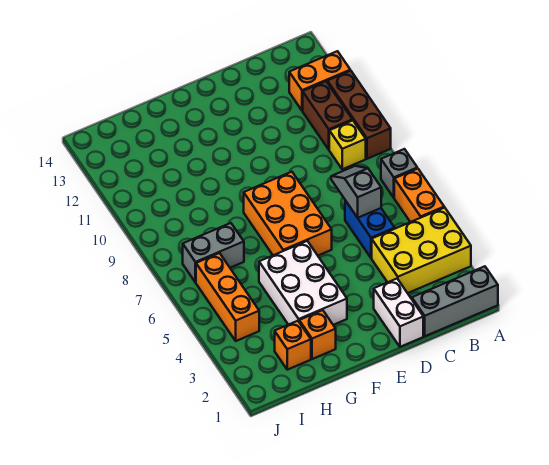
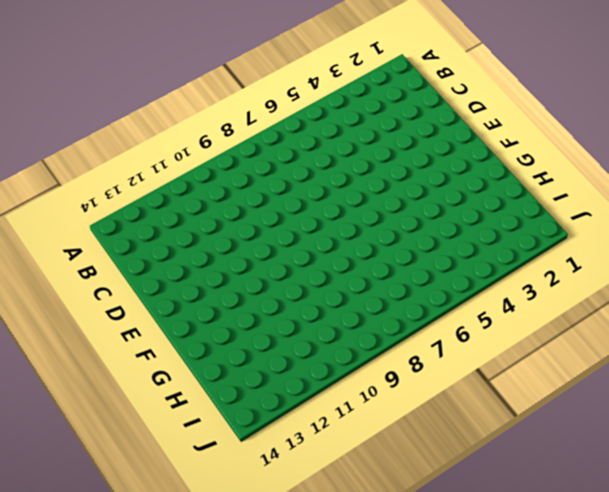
none -> grey brick A1:C1 level 1
none -> yellow brick A3:C4 level 1
none -> orange brick A5:A6 level 1

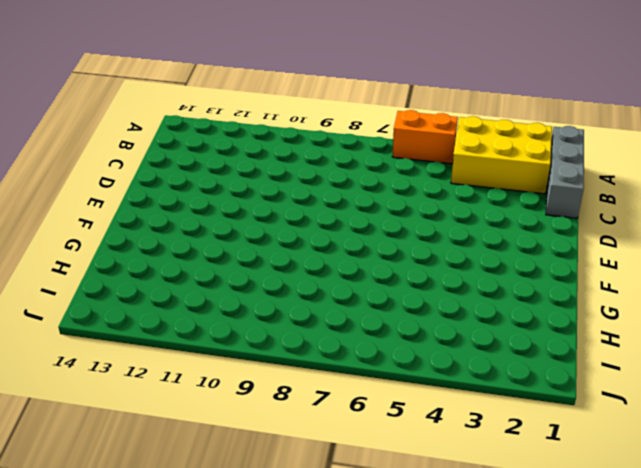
yellow brick A2:B4 level 1 -> yellow brick A3:C4 level 1
none -> grey brick A7 level 1
none -> brown brick A9:A11 level 1
none -> orange brick A12:B12 level 1

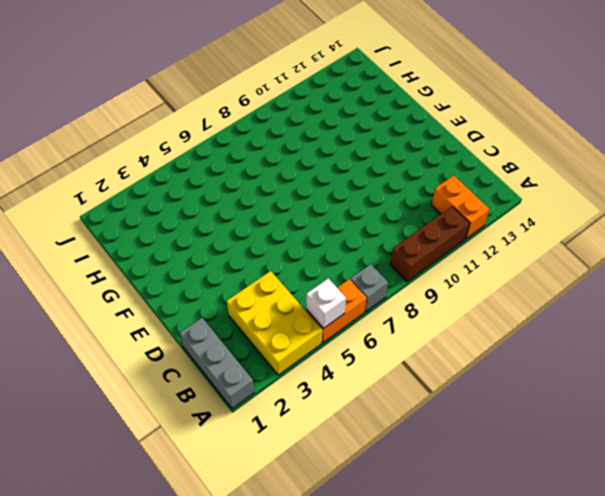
white brick A5 level 2 -> none
none -> yellow brick B9 level 1
none -> brown brick B10:B11 level 1
none -> blue brick C5:C6 level 1

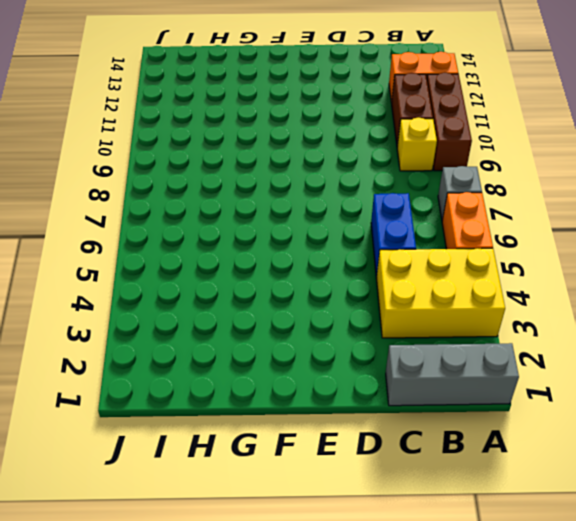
none -> white brick D1:D2 level 1
none -> orange brick E6:F8 level 1
none -> white brick F3:G5 level 1

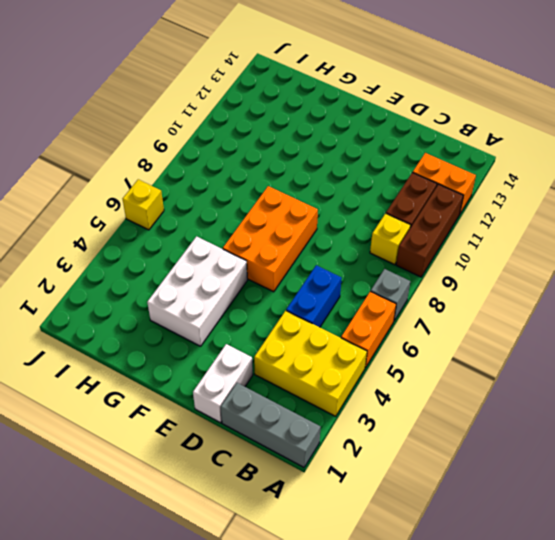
yellow brick J6 level 1 -> none
none -> orange brick G2 level 1
none -> orange brick H2 level 1
none -> grey brick H7:I7 level 1

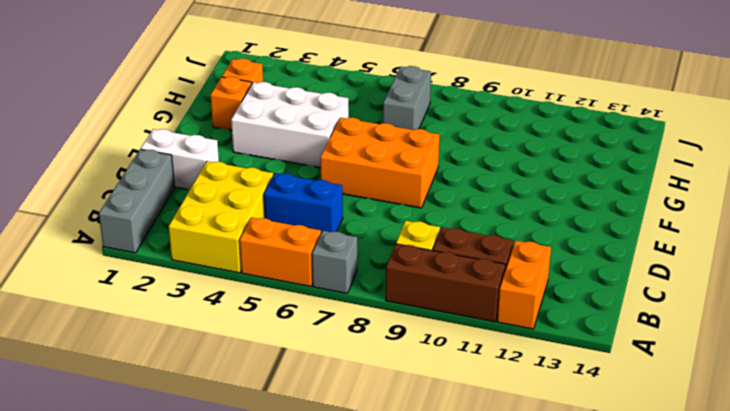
none -> orange brick I4:I6 level 1
none -> grey slope C6:C7 level 2 top 6

